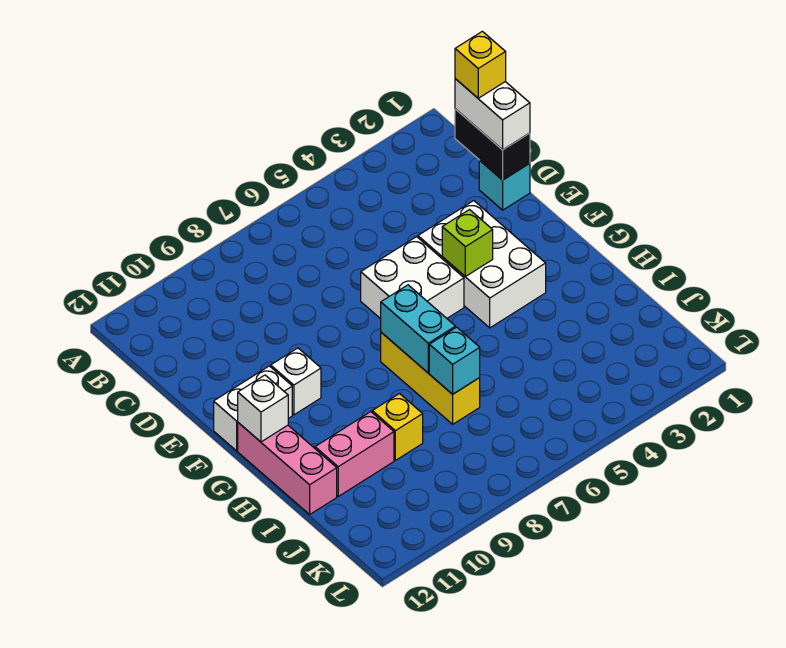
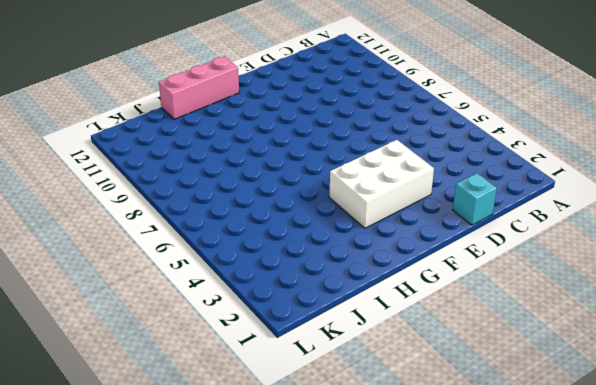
none -> white brick E5:F6 level 1
none -> white brick F10 level 1
none -> white brick F11:F12 level 1

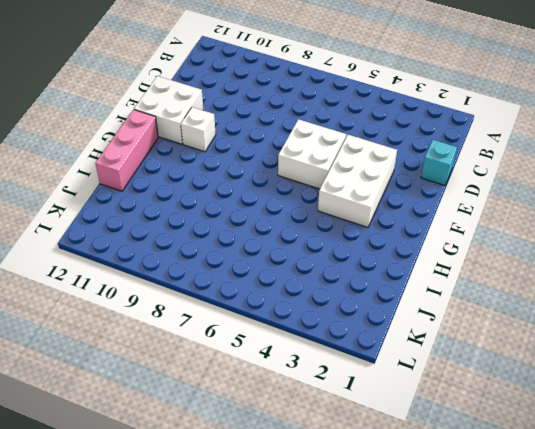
white brick E11:F12 level 1 -> white brick F11:F12 level 1
none -> yellow brick G7:I7 level 1
none -> yellow brick I9 level 1
none -> pink brick I10:I11 level 1

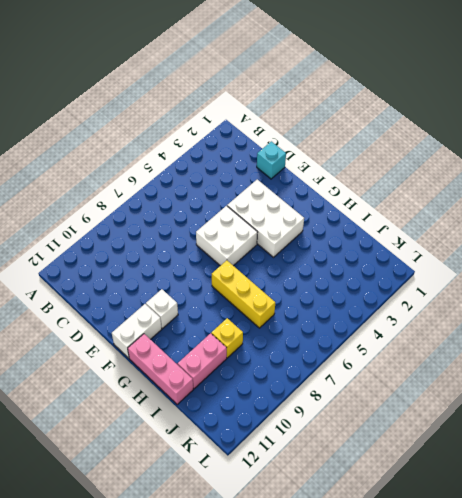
none -> black brick C1:D1 level 2
none -> lime brick F4 level 2
none -> cyan brick G7:H7 level 2

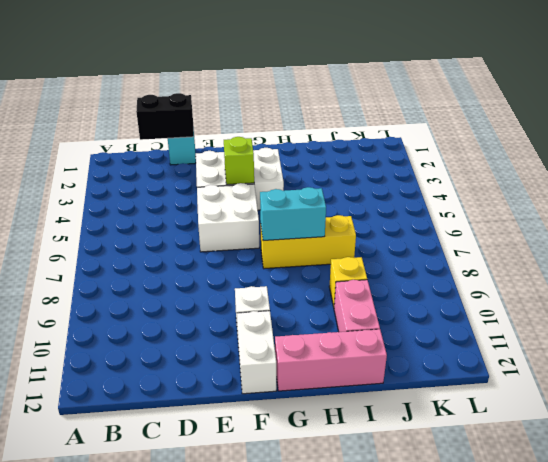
none -> white brick G12 level 2
none -> cyan brick I7 level 2
none -> white brick C1:D1 level 3

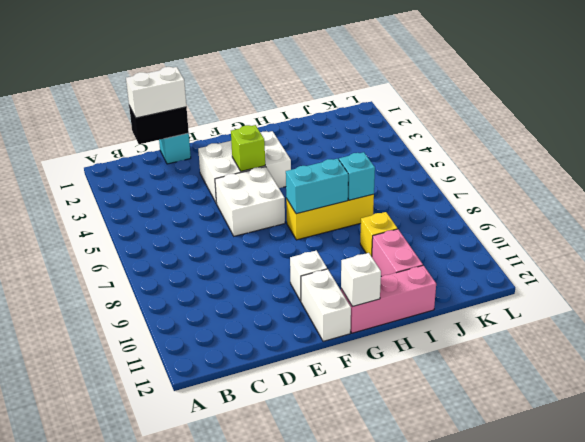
none -> yellow brick C1 level 4

